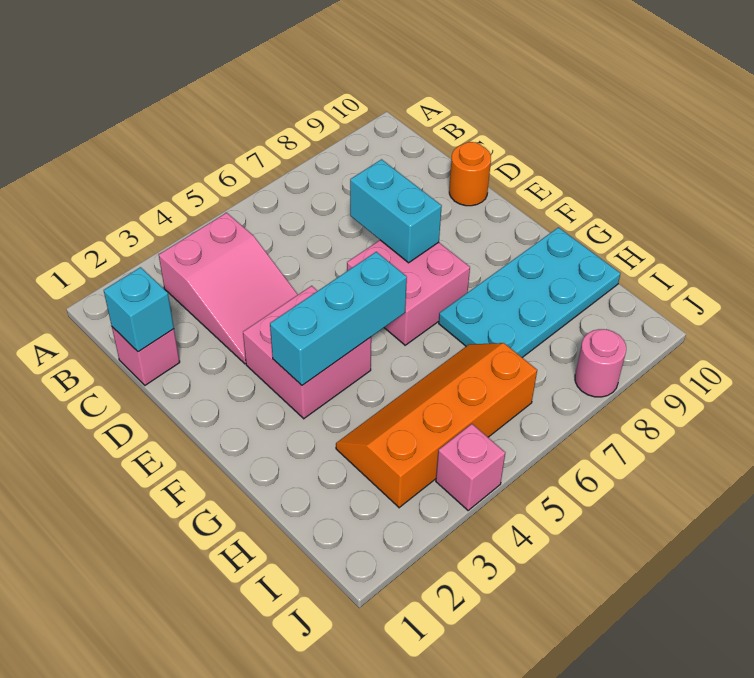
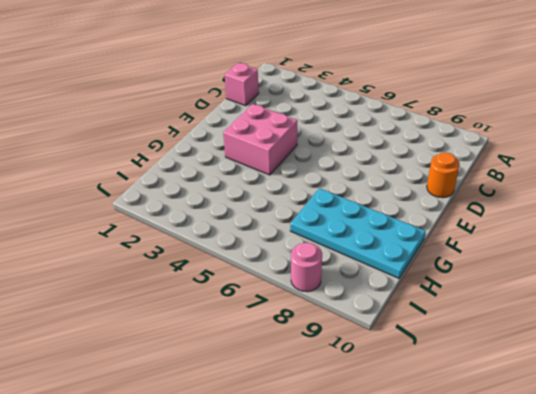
none -> pink slope B3:D4 level 1 top B
none -> pink brick E6:F7 level 1
none -> orange slope H3:I6 level 1 top I

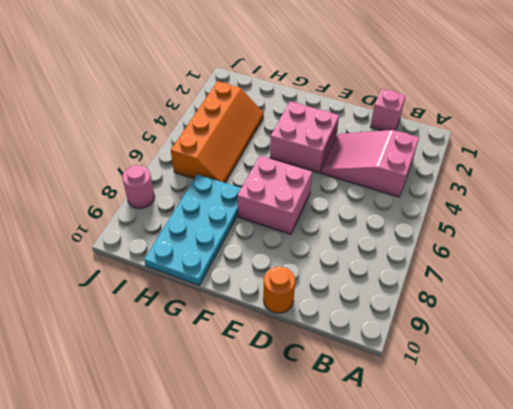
none -> pink brick J4 level 1
none -> cyan brick C1 level 2
none -> cyan brick D7:E7 level 2

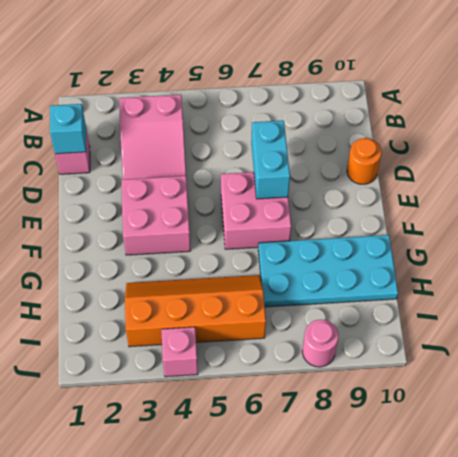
none -> cyan brick F3:F5 level 2

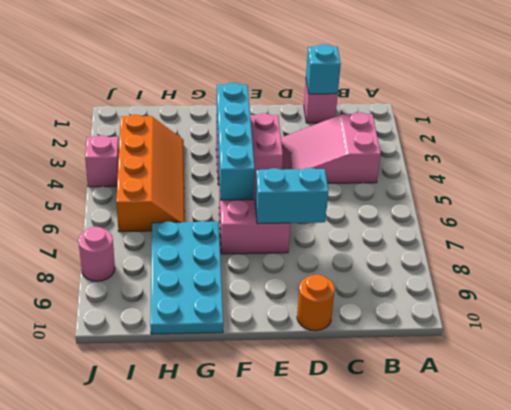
cyan brick F3:F6 level 2 -> cyan brick F3:F5 level 2

